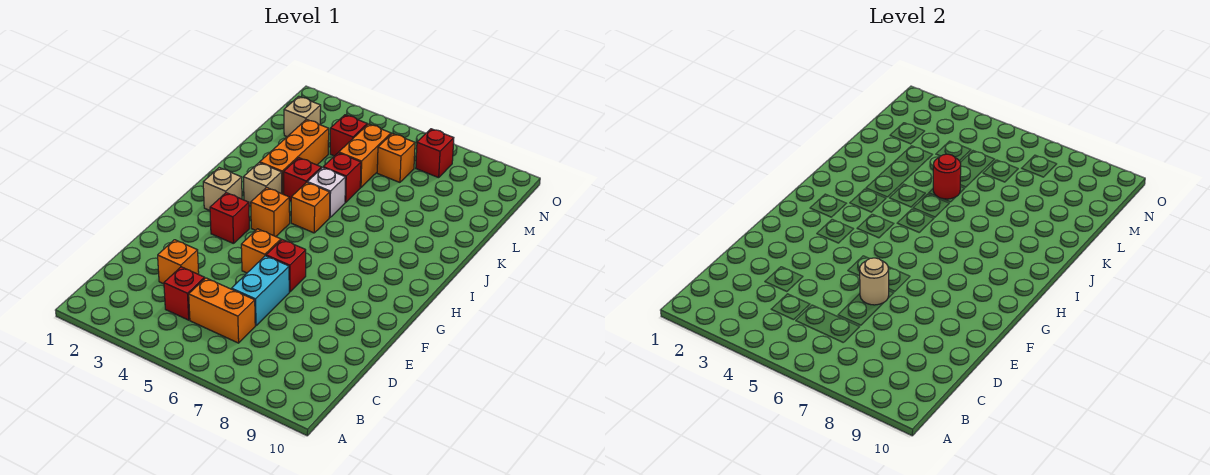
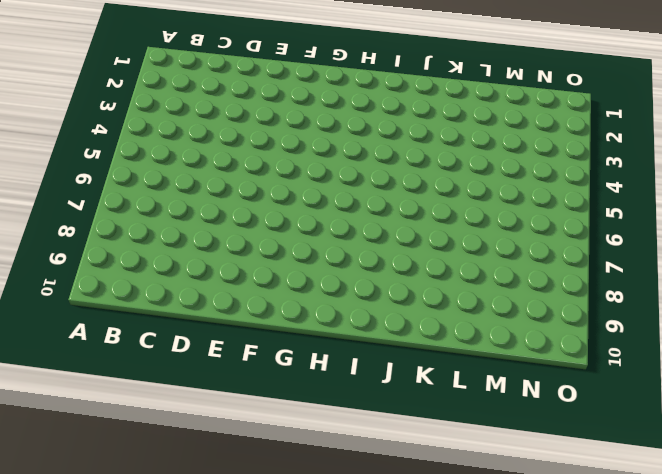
none -> red brick C4 level 1
none -> orange brick C5:C6 level 1
none -> orange brick D3 level 1

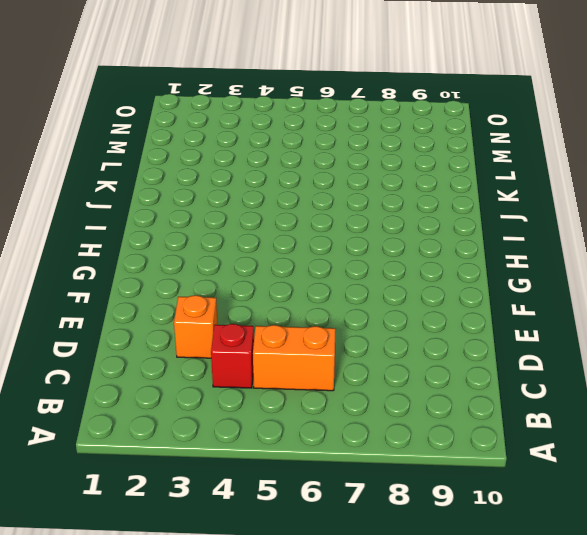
none -> cyan brick D6:E6 level 1
none -> orange brick F5 level 1
none -> red brick F6 level 1

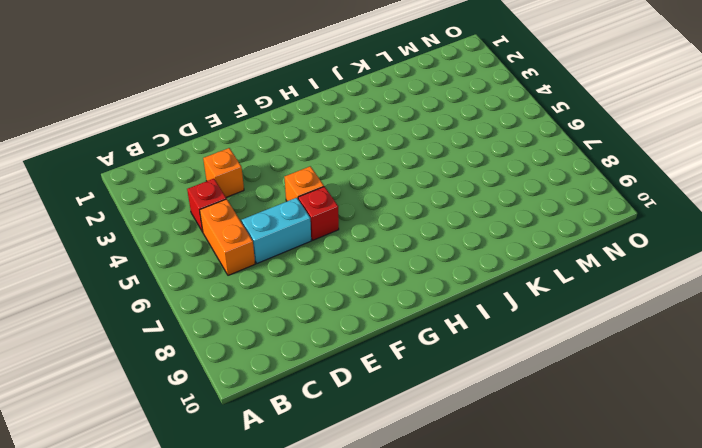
none -> red brick G3 level 1
none -> tan brick H2 level 1
none -> orange brick H4 level 1

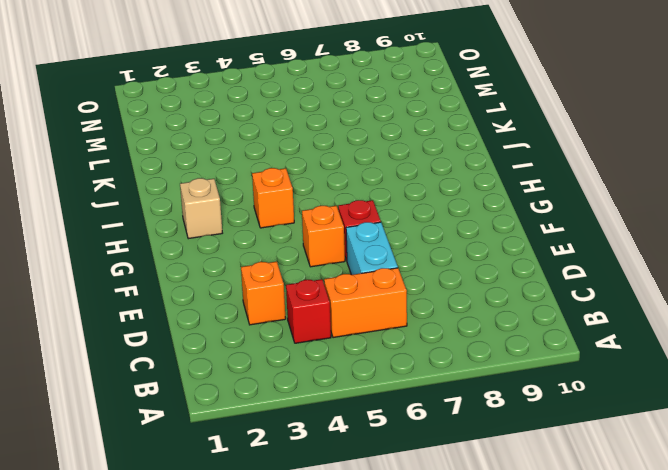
none -> red brick G3 level 1
none -> tan brick I3 level 1
none -> orange brick I5 level 1

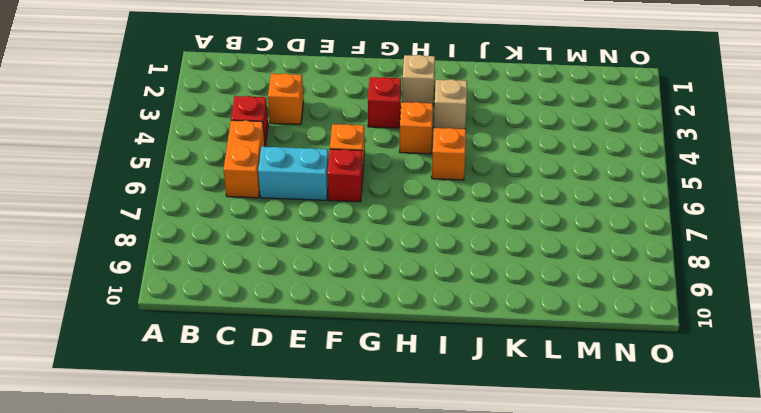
none -> orange brick J3:L3 level 1
none -> red brick J4 level 1
none -> white brick J5 level 1

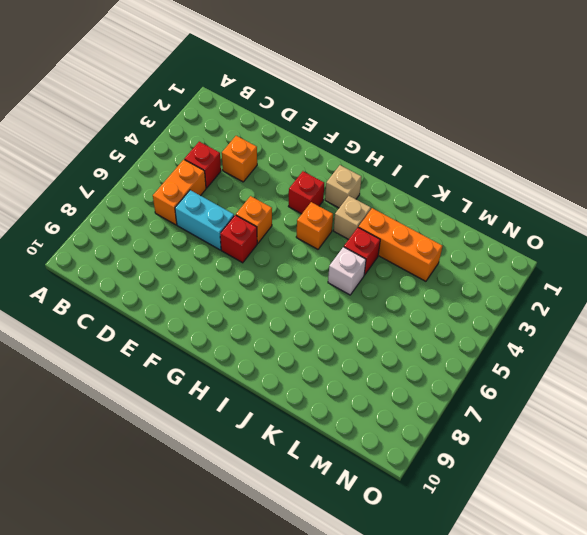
none -> orange brick I5 level 1
none -> red brick K5 level 1
none -> orange brick L5:M5 level 1

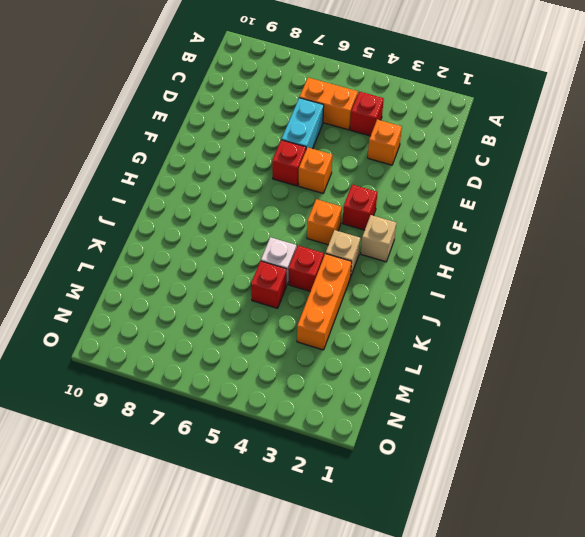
none -> orange brick I5 level 1
none -> orange brick L5:M5 level 1
none -> tan brick M2 level 1

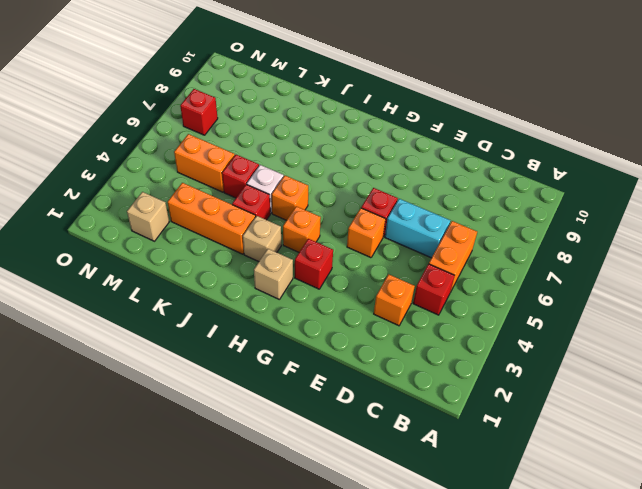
none -> red brick M4 level 1
none -> orange brick M6 level 1
none -> tan round brick E6 level 2

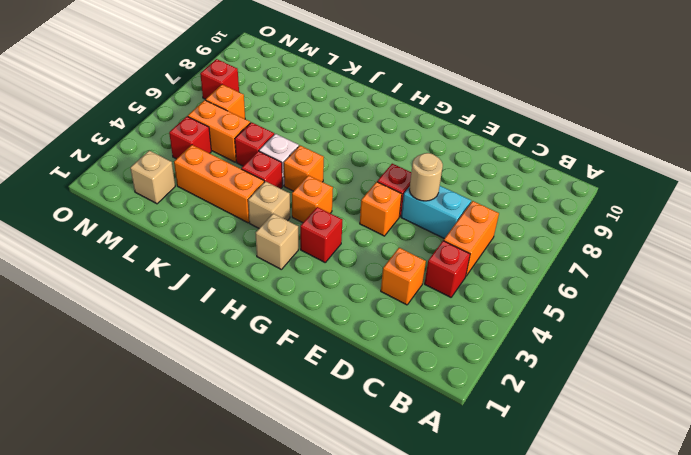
none -> red round brick K5 level 2

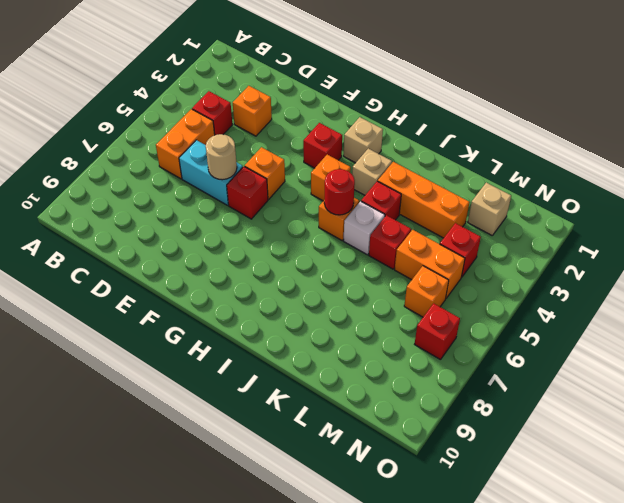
red round brick I5 level 2 -> red round brick K5 level 2

